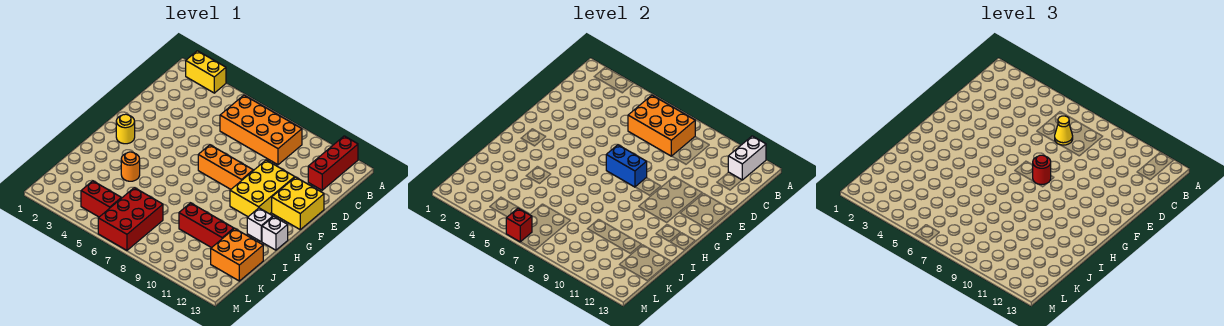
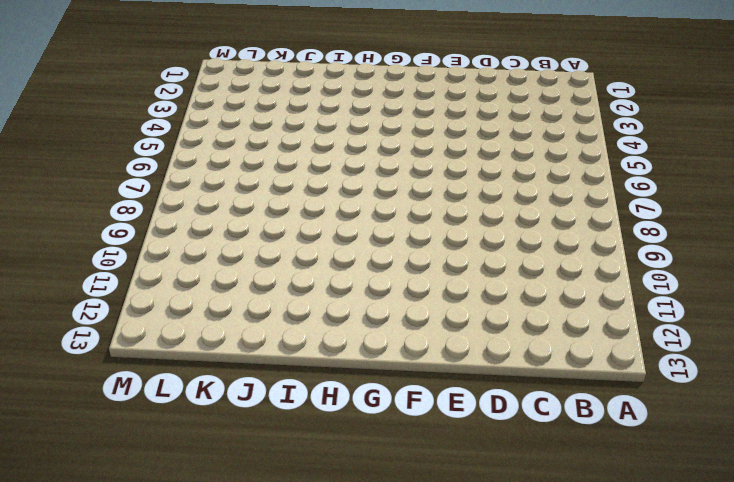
none -> yellow brick A2:A3 level 1
none -> red brick A12:C12 level 1
none -> orange brick B6:C9 level 1

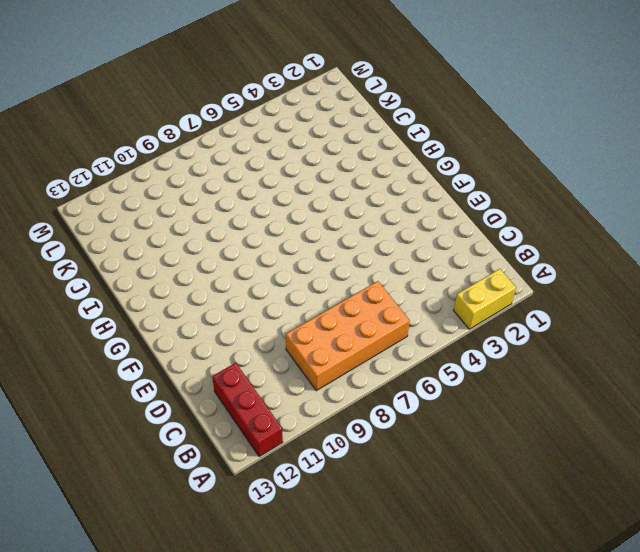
none -> yellow brick E10:G11 level 1
none -> yellow brick E12:F13 level 1
none -> orange brick F7:F9 level 1

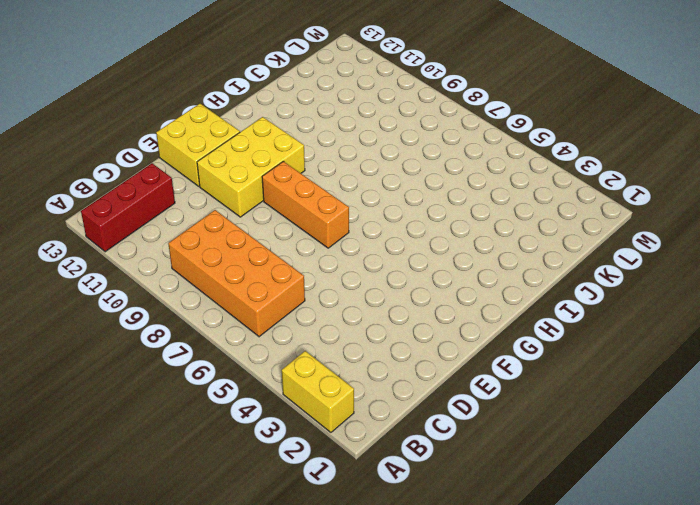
none -> yellow round brick G2 level 1
none -> white brick H12 level 1
none -> white brick H13 level 1

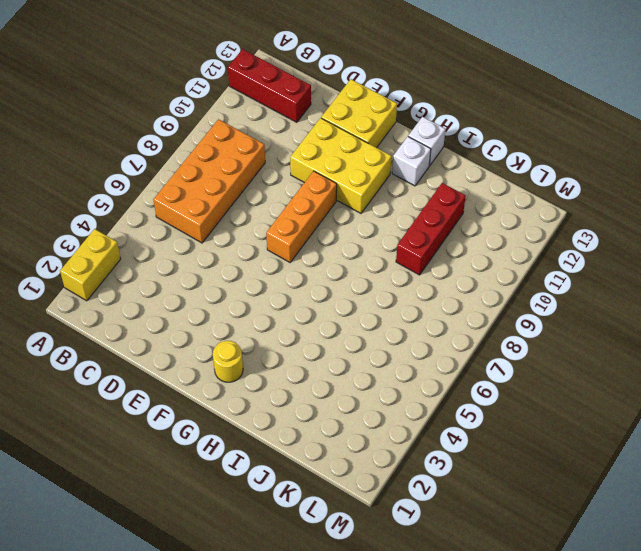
none -> orange round brick I4 level 1
none -> orange brick J12:K13 level 1
none -> red brick K6:M7 level 1

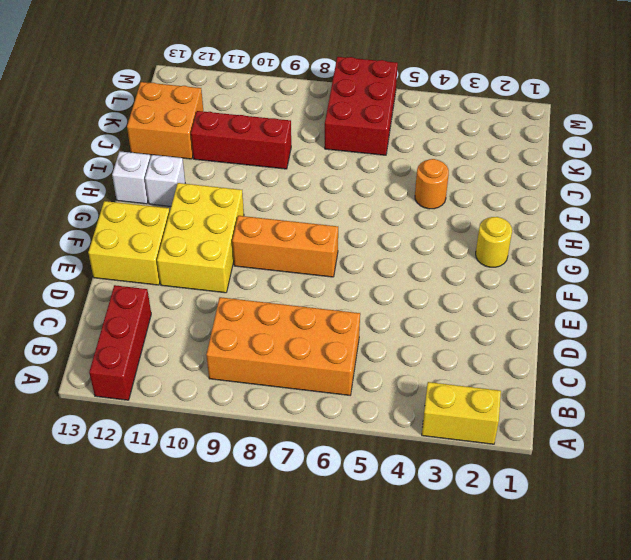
none -> red brick L4:L5 level 1
none -> white brick A12:B12 level 2
none -> orange brick B6:C8 level 2

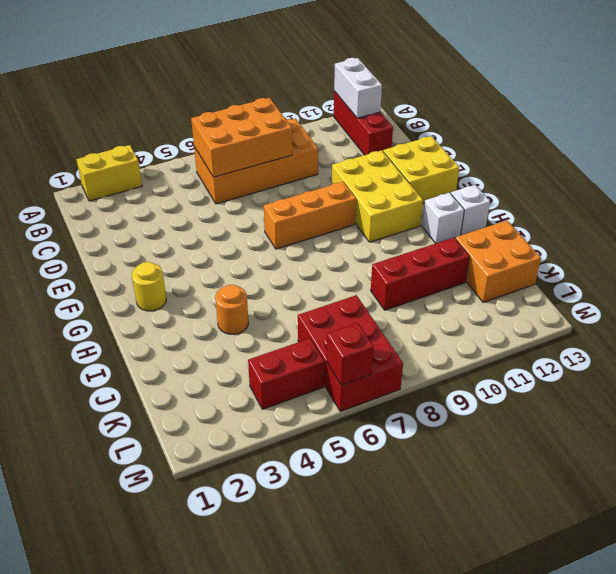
none -> blue brick F7:F8 level 2
none -> yellow cone C7 level 3
none -> red round brick F8 level 3

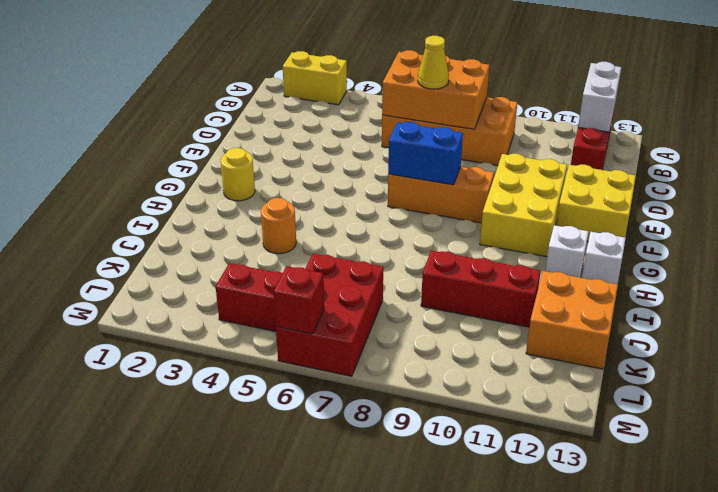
none -> red round brick F8 level 3

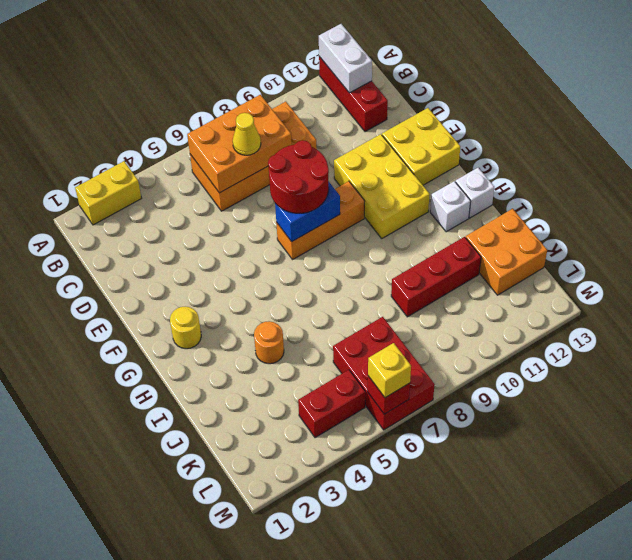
red round brick E7:F8 level 3 -> red round brick F8 level 3
yellow brick M6 level 3 -> none

